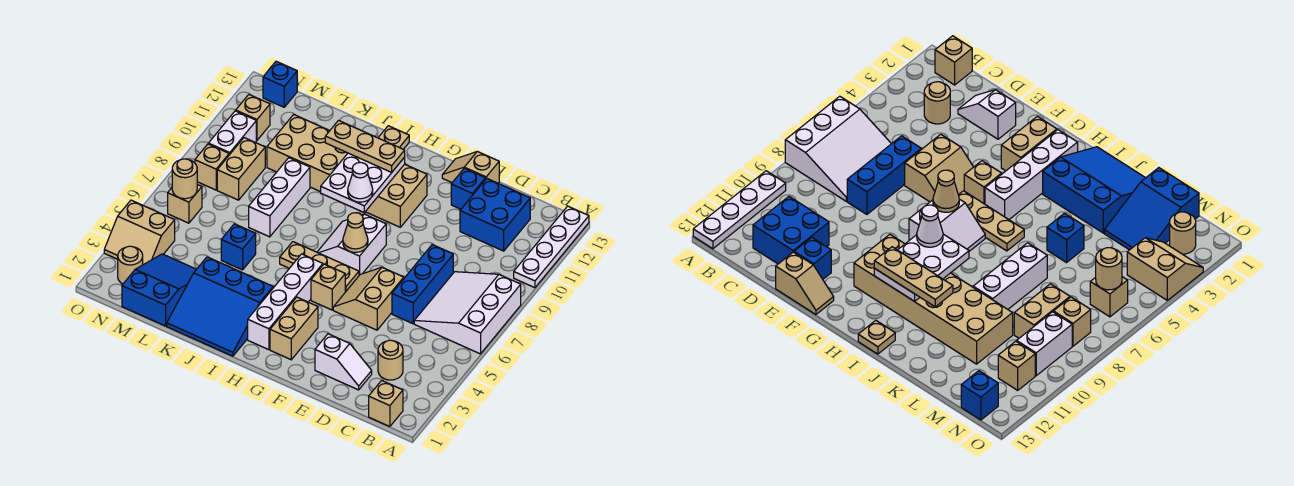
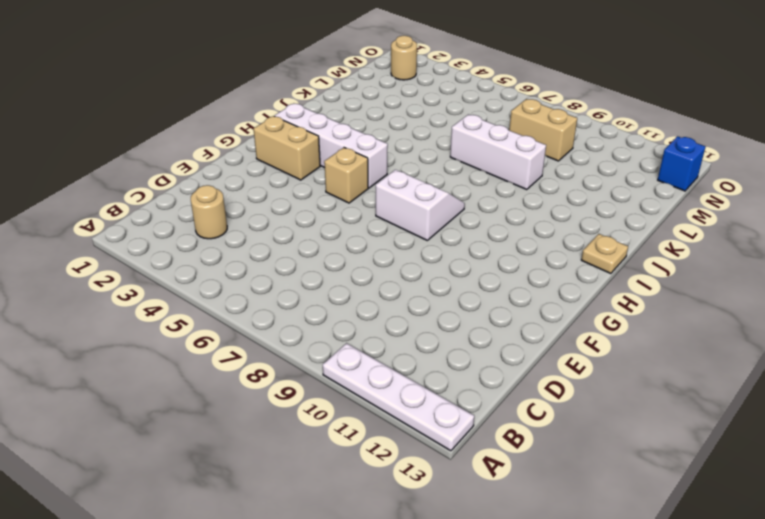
none -> white slope A6:C8 level 1 top A
none -> tan brick B1 level 1
none -> blue brick C11:D12 level 1
none -> white slope D2:E2 level 1 top E

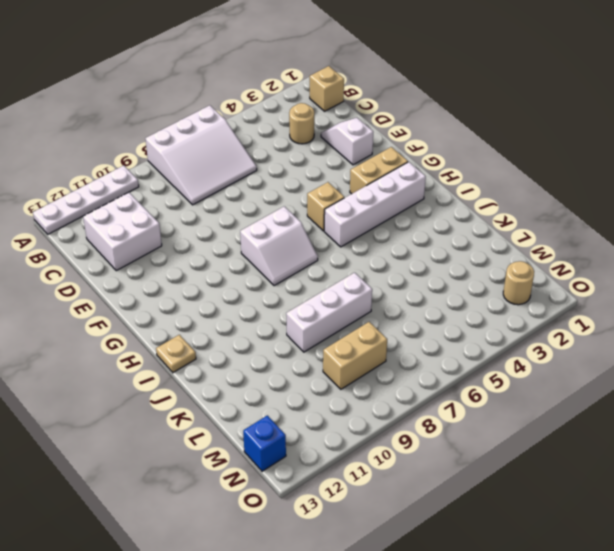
white brick C11:D12 level 1 -> blue brick C11:D12 level 1
none -> blue brick D6:D8 level 1
none -> tan slope E5:F6 level 1 top E
none -> blue brick E12 level 1
none -> tan slope E13:F13 level 1 top E

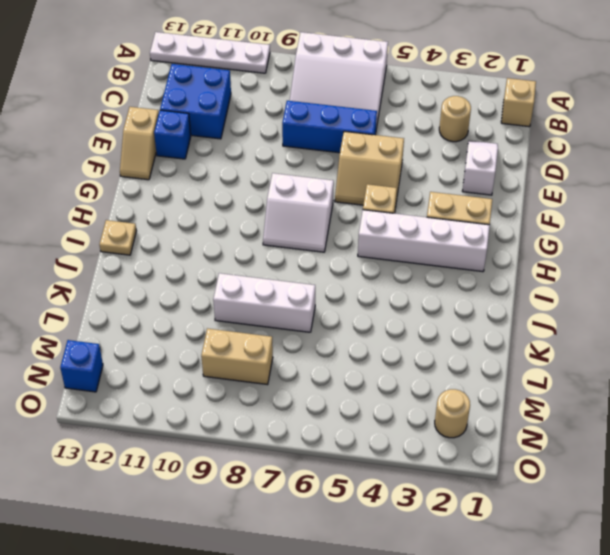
none -> tan plate G6:I6 level 1
none -> tan brick G10:L11 level 1
none -> blue slope I1:K3 level 1 top 3
none -> blue brick K5 level 1

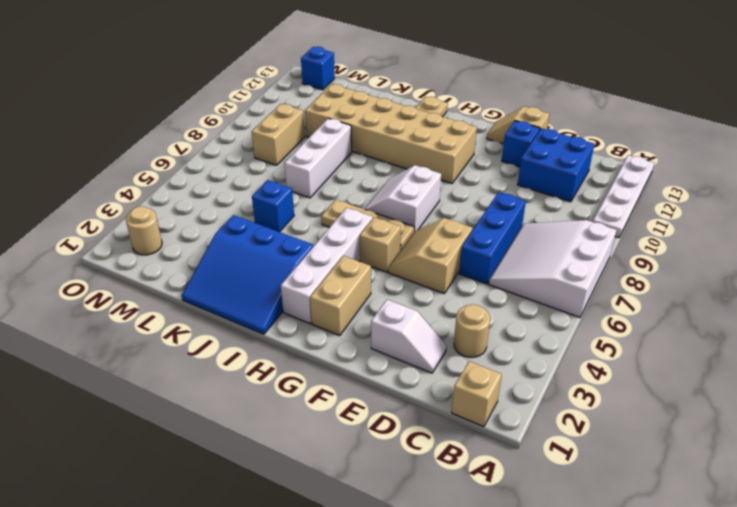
none -> blue slope L1:M3 level 1 top 1
none -> tan slope N3:O4 level 1 top 4
none -> tan brick N6 level 1
none -> tan brick N8 level 1

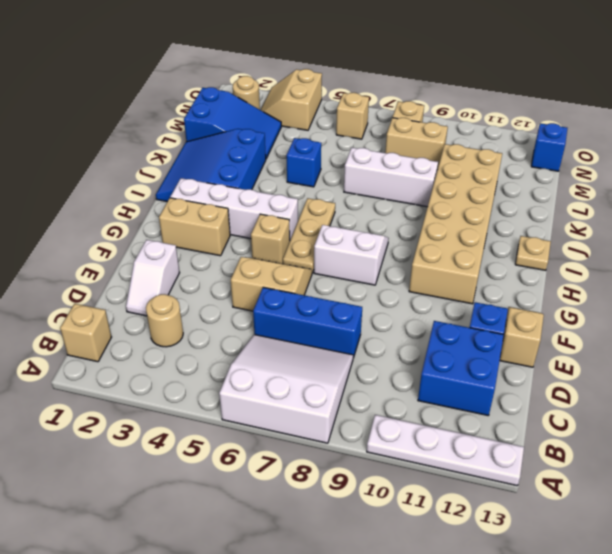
none -> white brick N9:N10 level 1
none -> tan brick N11 level 1
none -> tan cone G7 level 2
none -> white plate H9:I11 level 2

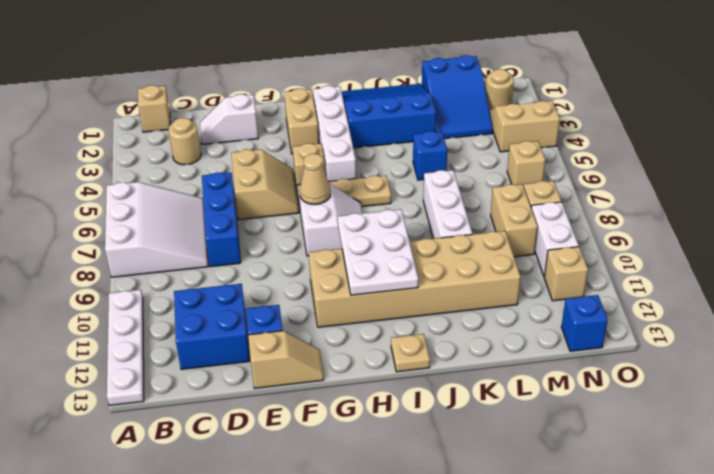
none -> tan round brick N6 level 2
none -> white cone H9 level 3
none -> tan plate H11:J11 level 3

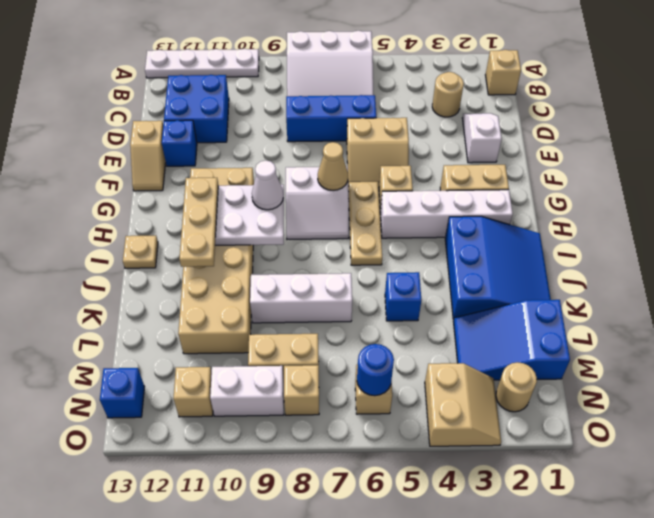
blue round brick N6 level 2 -> tan round brick N6 level 2

